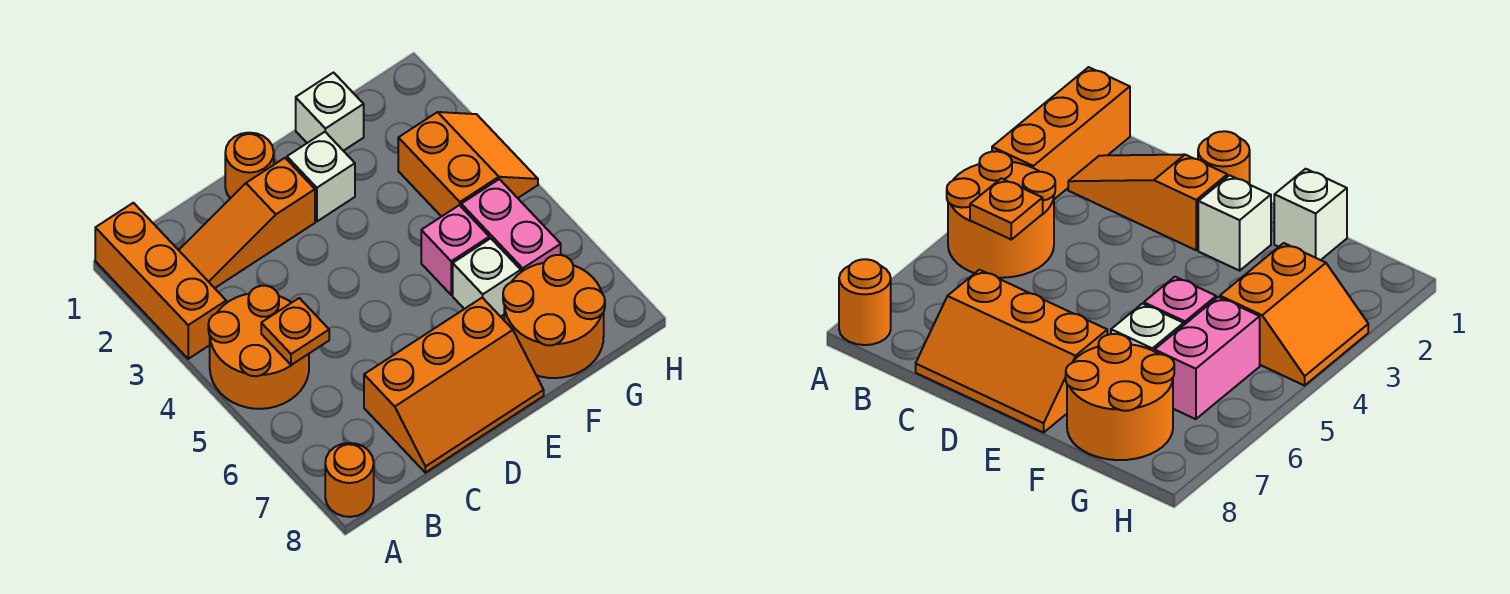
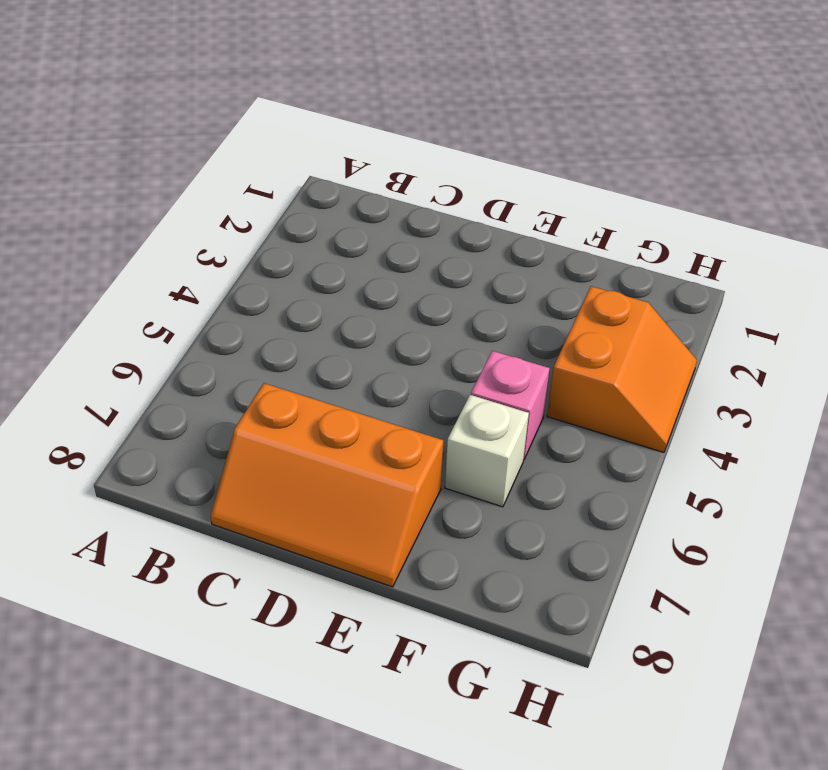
none -> orange brick A1:A3 level 1
none -> orange round brick A4:B5 level 1
none -> orange round brick A8 level 1

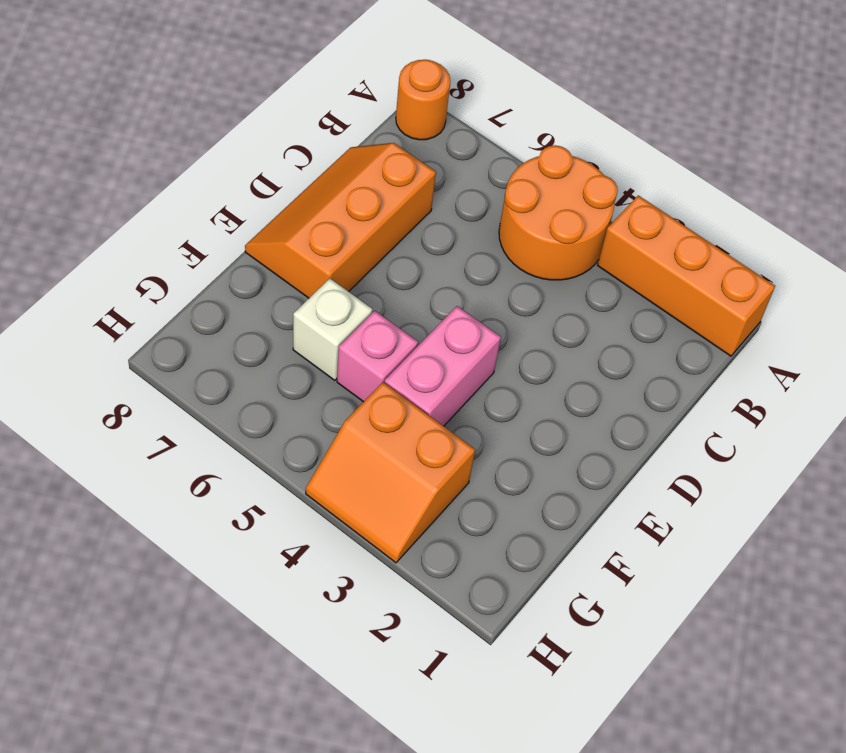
pink brick E4:F4 level 1 -> pink brick G5:G6 level 1
none -> orange slope B2:D2 level 1 top D
none -> orange round brick D1 level 1
none -> white brick E2 level 1

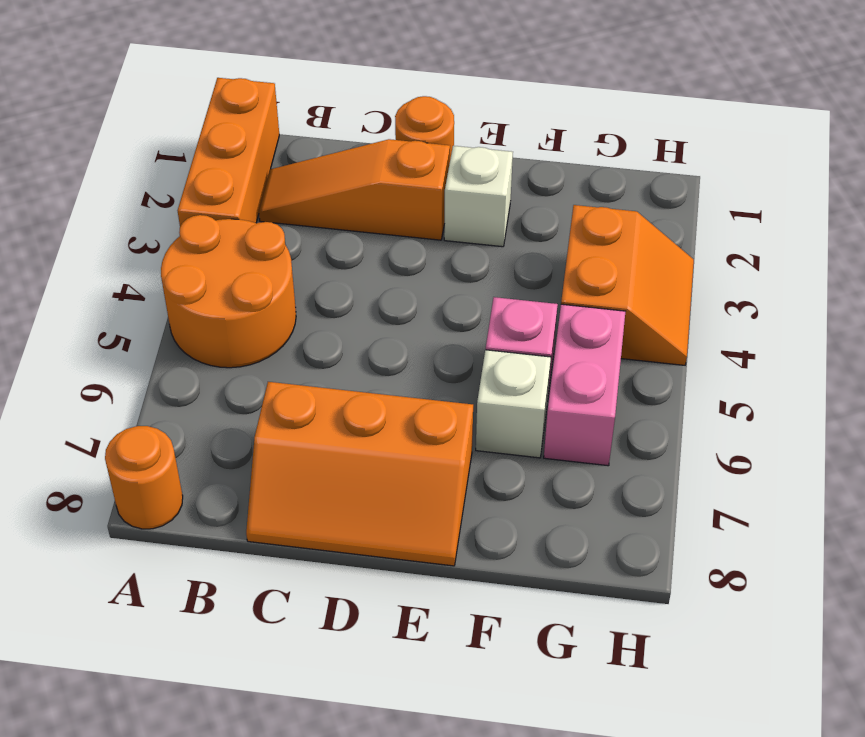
none -> white brick F1 level 1
none -> orange round brick F7:G8 level 1
none -> orange plate B5 level 2

